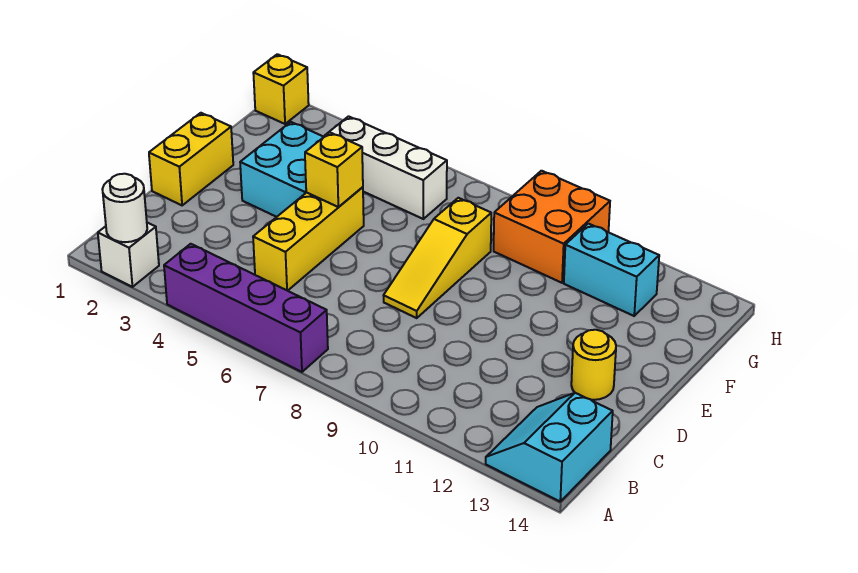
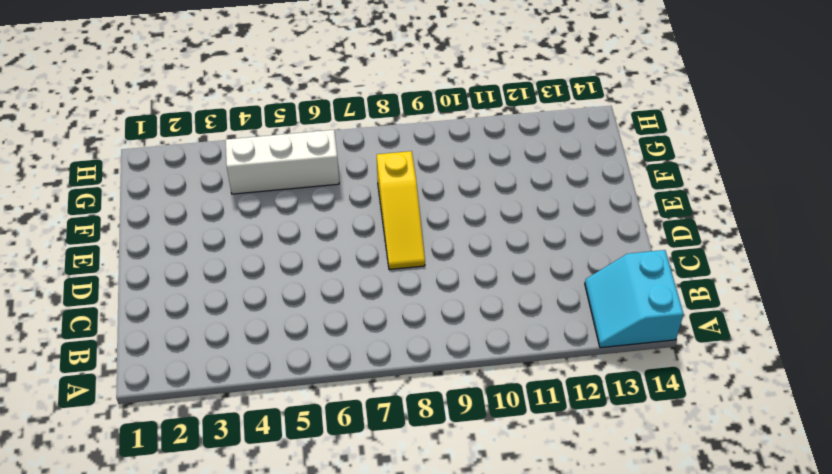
none -> white brick A2 level 1
none -> purple brick A4:A7 level 1
none -> yellow brick C5:E5 level 1

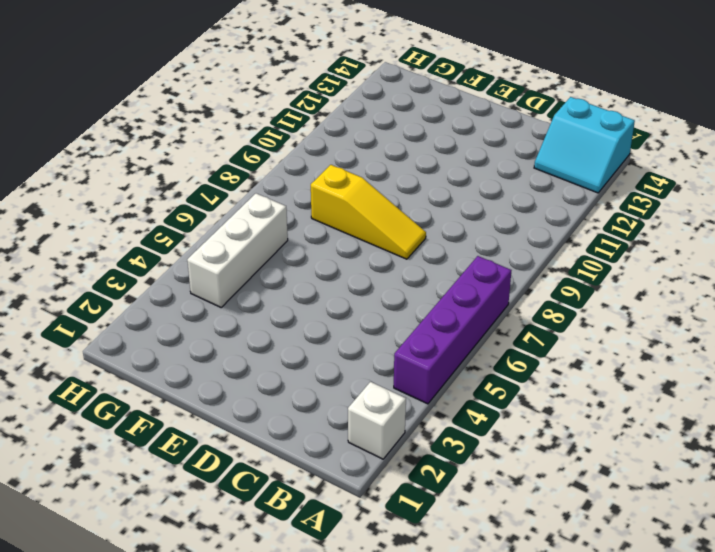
none -> yellow brick C5:E5 level 1
none -> yellow brick D1:E1 level 1
none -> yellow round brick D13 level 1

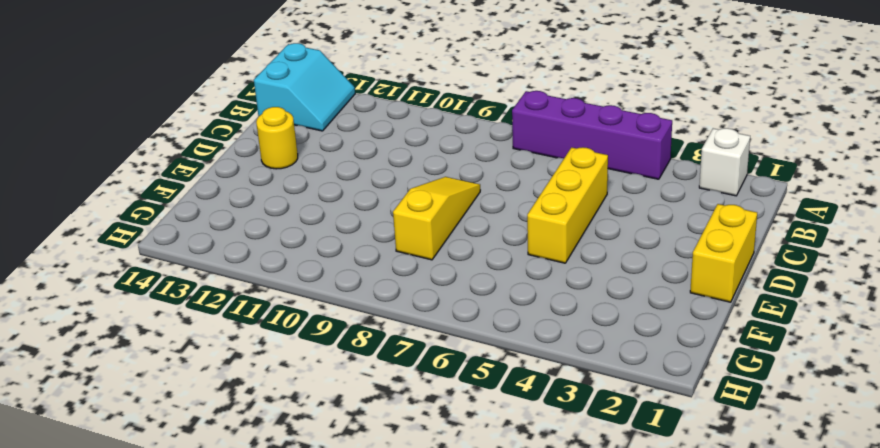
none -> cyan brick E3:F4 level 1
none -> white brick G4:G6 level 1
none -> orange brick G9:H10 level 1

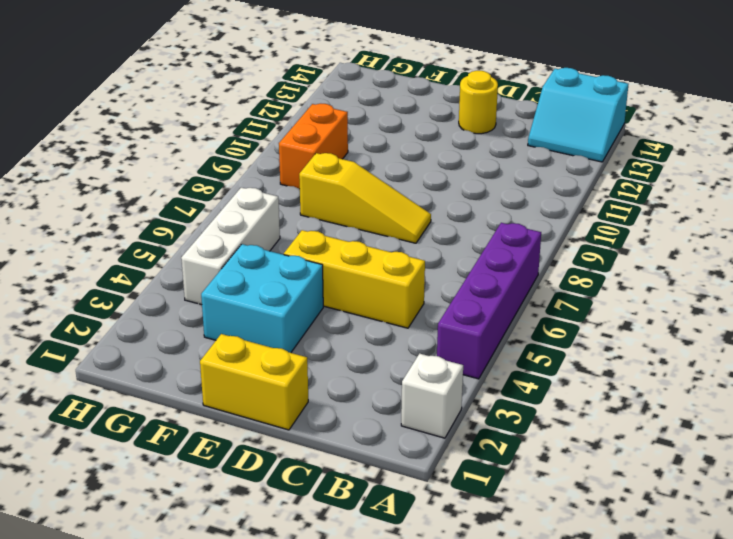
orange brick G9:G10 level 1 -> orange brick G9:H10 level 1
none -> cyan brick G11:G12 level 1
none -> yellow brick H1 level 1
none -> white round brick A2 level 2

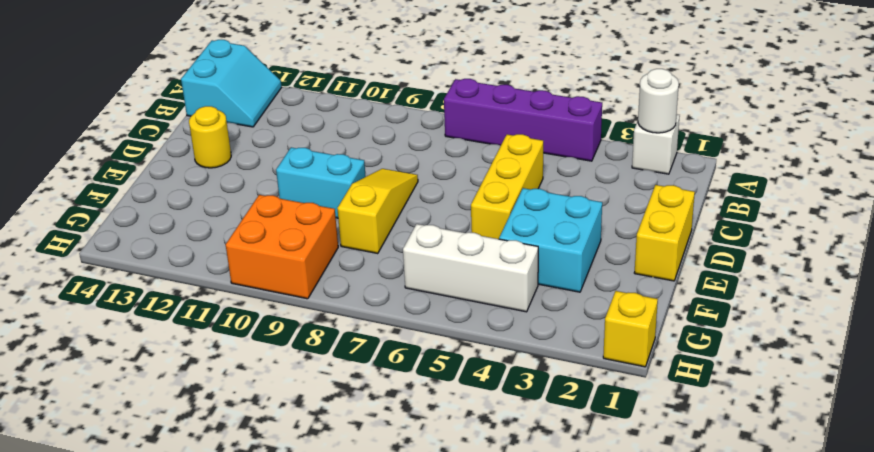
cyan brick E9:E10 level 1 -> cyan brick G11:G12 level 1
none -> yellow brick E5 level 2

